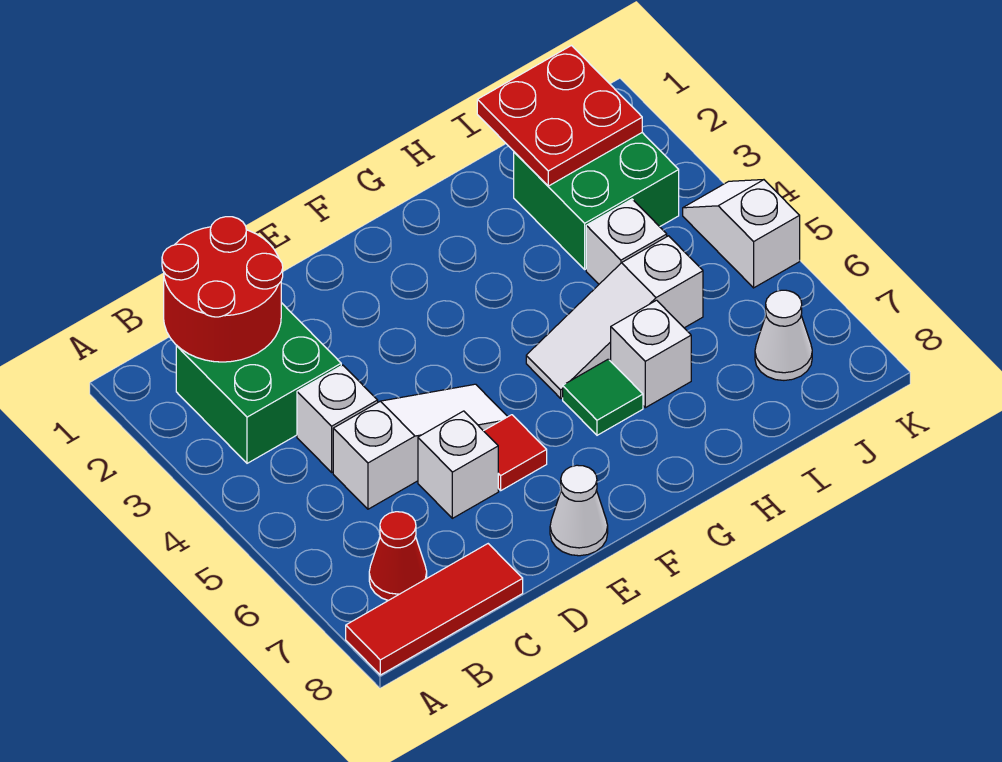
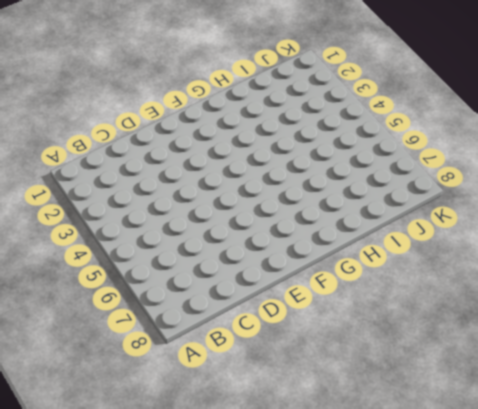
none -> red tile A8:C8 level 1
none -> green brick B2:C3 level 1
none -> red cone B7 level 1

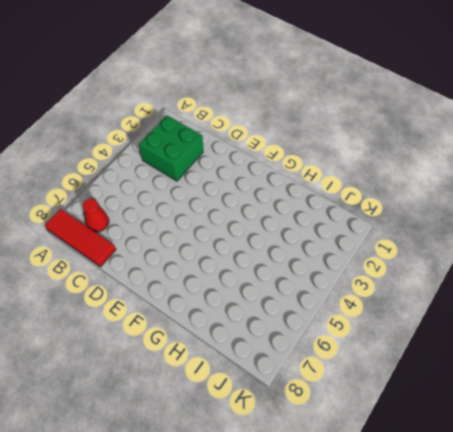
none -> white brick C4 level 1
none -> white slope C5:E5 level 1 top C
none -> white brick D6 level 1

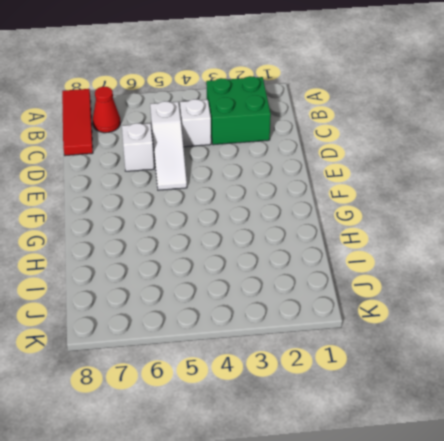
none -> red tile E6 level 1
none -> white cone E8 level 1
none -> white slope G5:I5 level 1 top I

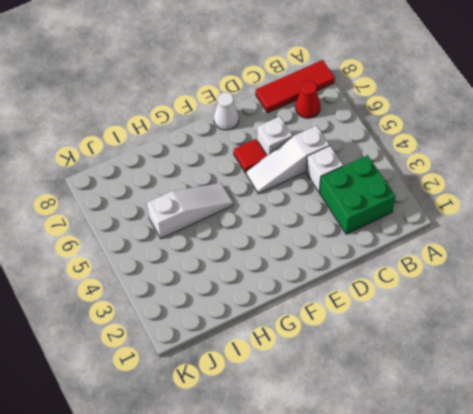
none -> green tile G6 level 1
none -> white brick H6 level 1
none -> green brick I2:J3 level 1

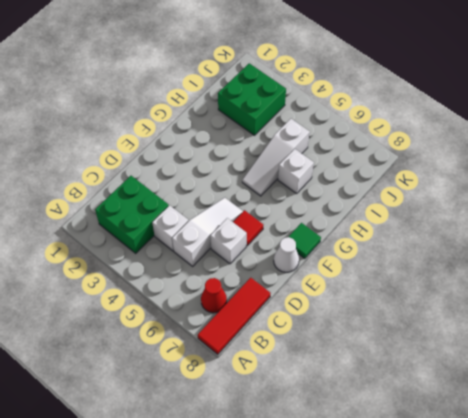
green tile F8 level 1 -> green tile G6 level 1
none -> white brick I4 level 1
none -> white cone J7 level 1
none -> white slope K4:K5 level 1 top 5

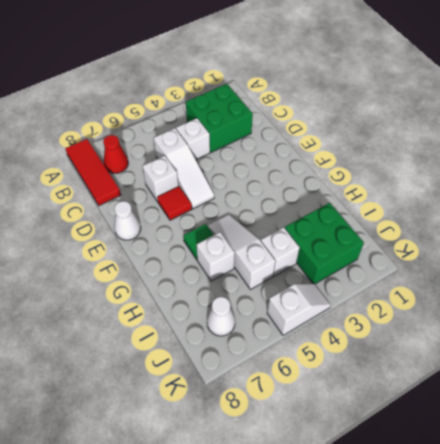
none -> red round brick B1:C2 level 2
none -> red plate I1:J2 level 2

